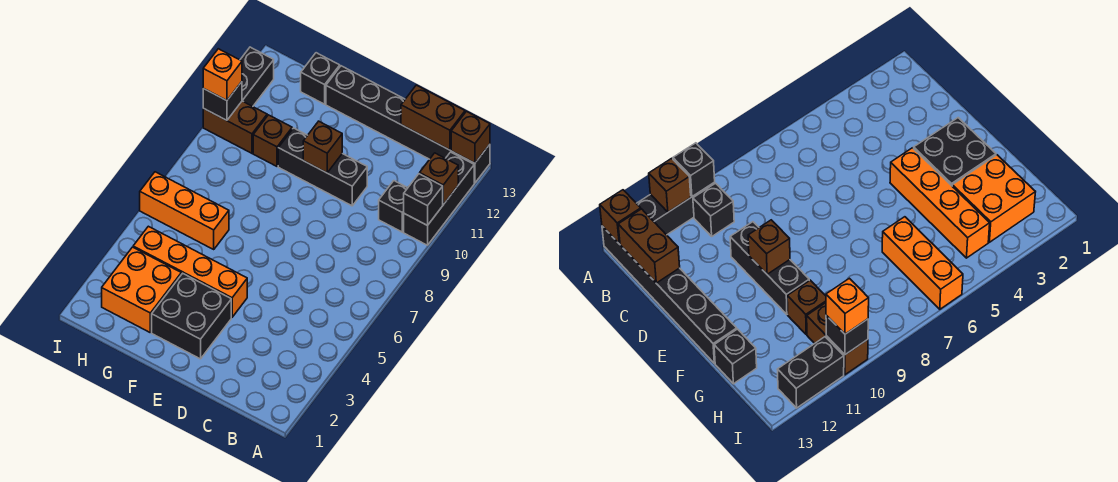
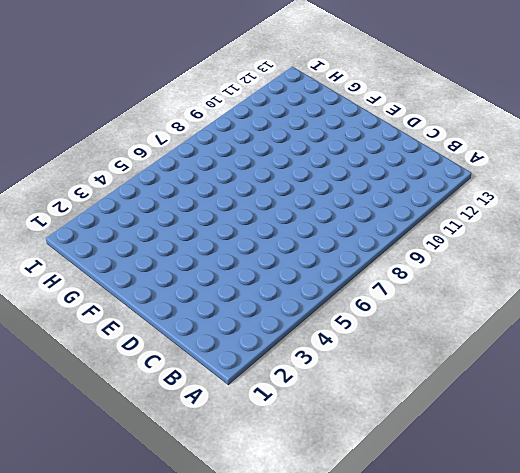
none -> black brick A10:A12 level 1
none -> black brick A13:F13 level 1
none -> black brick B10 level 1

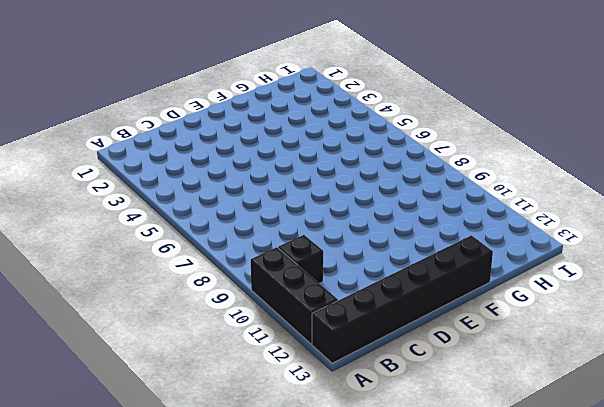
none -> black brick D10:F10 level 1
none -> black brick E2:F3 level 1
none -> orange brick E4:H4 level 1

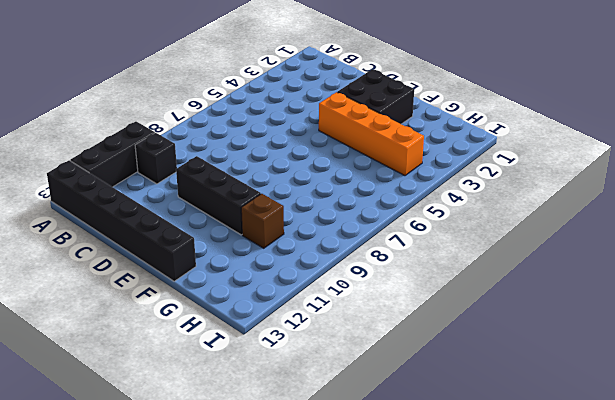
none -> orange brick G2:H3 level 1
none -> orange brick G6:I6 level 1
none -> black brick G13 level 1

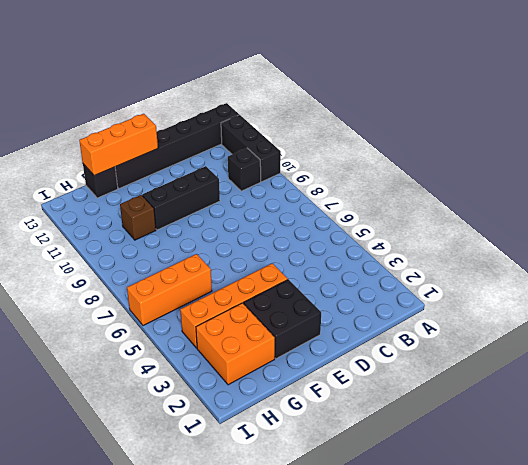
orange brick E13:G13 level 2 -> none
none -> brown brick H10:I10 level 1
none -> black brick I11:I12 level 1
none -> black brick A10 level 2

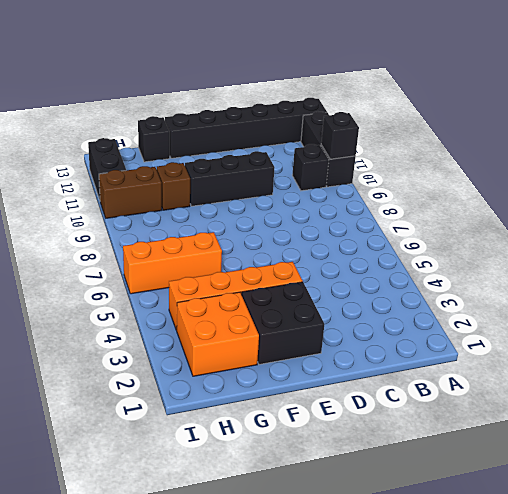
none -> brown brick A11 level 2
none -> brown brick A13 level 2
none -> brown brick B13:C13 level 2

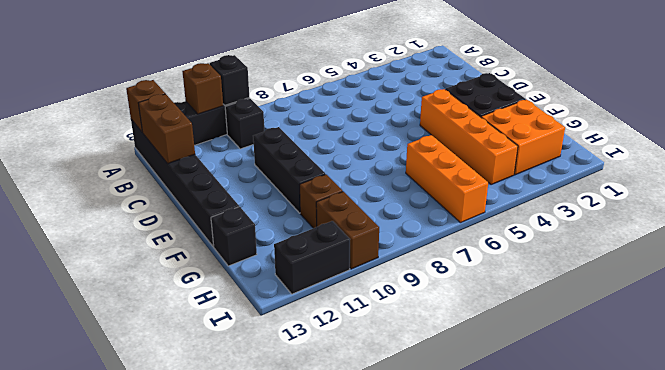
none -> brown brick E10 level 2
none -> black brick I10 level 2
none -> orange brick I10 level 3

